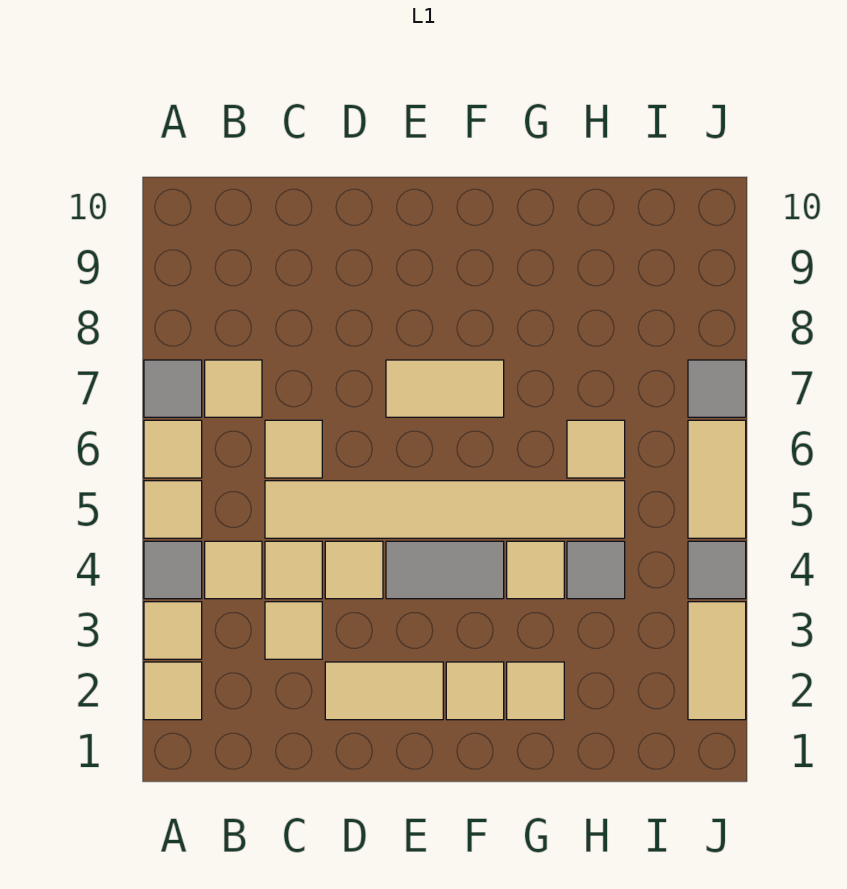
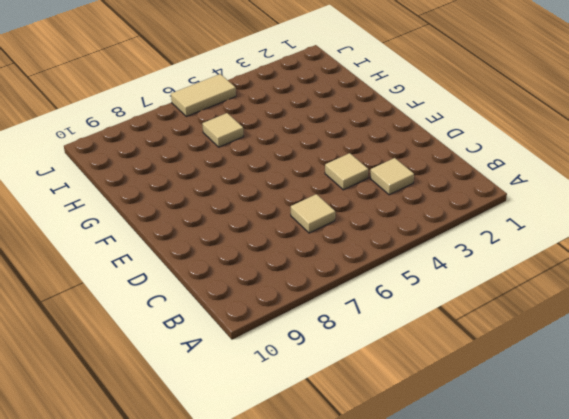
none -> tan tile A2 level 1
none -> tan tile A3 level 1
none -> grey tile A4 level 1

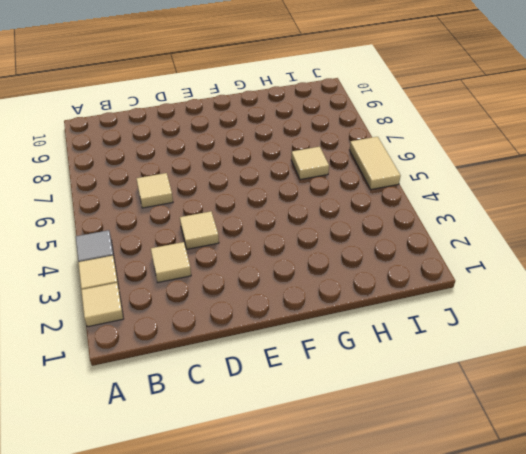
none -> tan tile A5 level 1
none -> tan tile A6 level 1
none -> grey tile A7 level 1

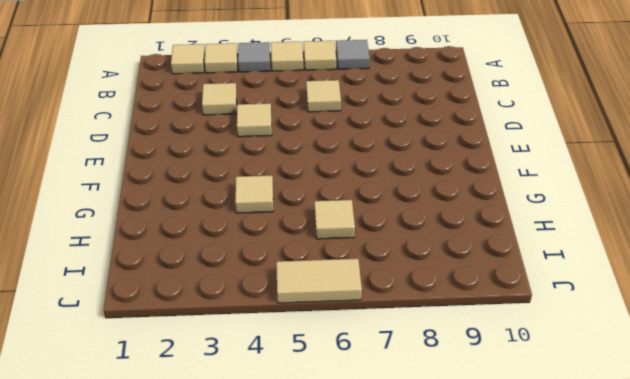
none -> tan tile B4 level 1
none -> tan tile B7 level 1
none -> tan tile C4 level 1

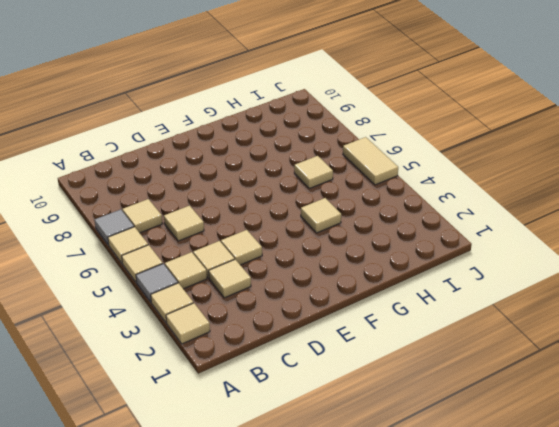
none -> tan tile C5:H5 level 1
none -> tan tile D2:E2 level 1
none -> grey tile E4:F4 level 1

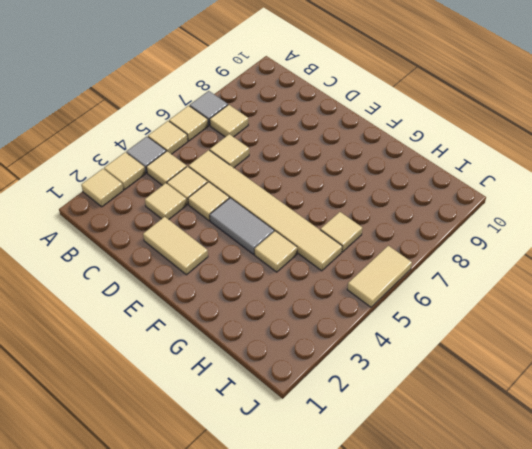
none -> tan tile E7:F7 level 1
none -> tan tile F2 level 1
none -> tan tile G2 level 1

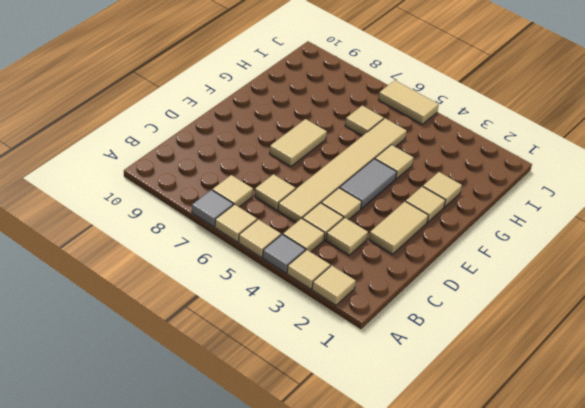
none -> grey tile H4 level 1
none -> tan tile J2:J3 level 1
none -> grey tile J4 level 1

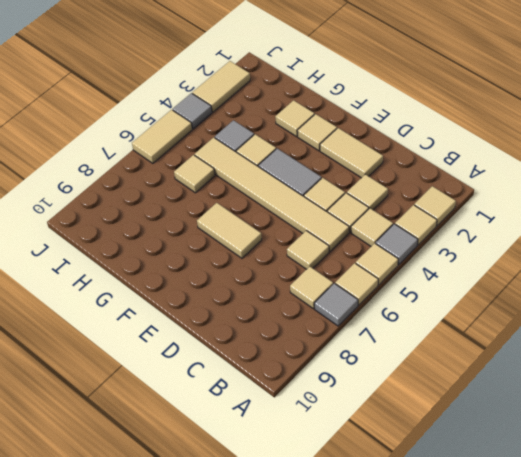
none -> grey tile J7 level 1

